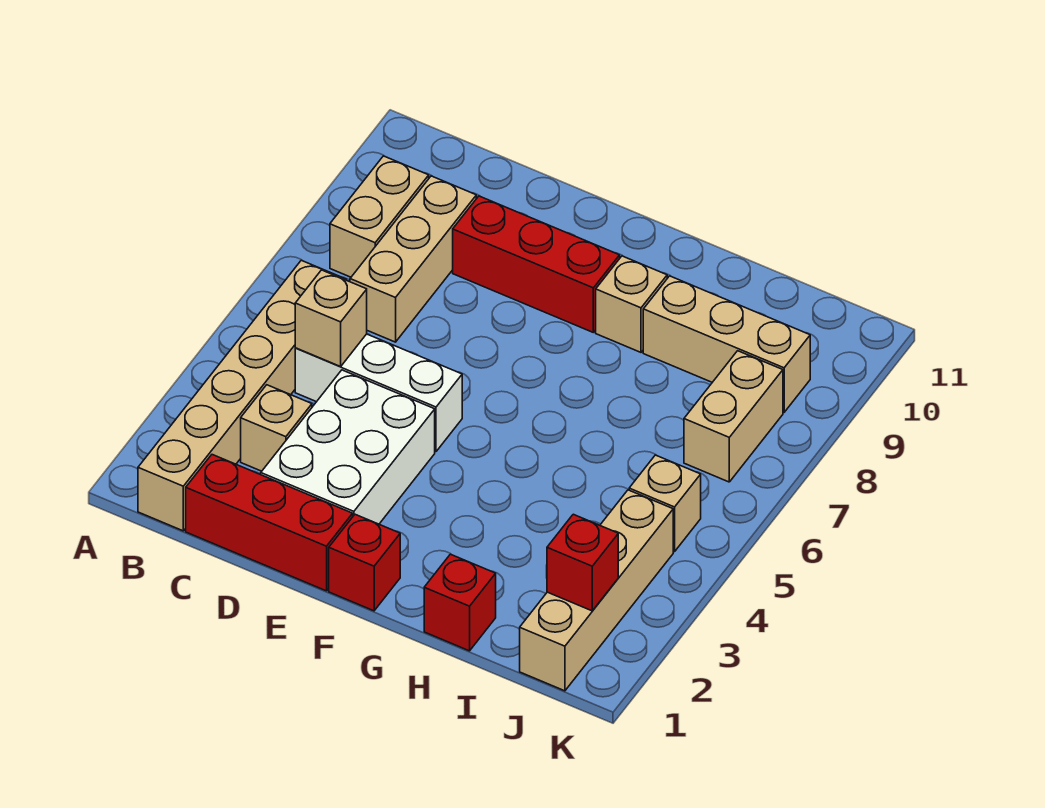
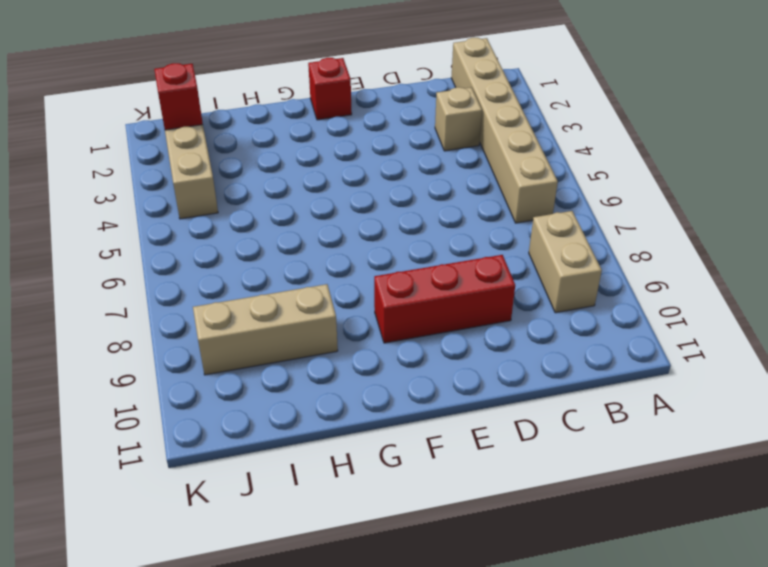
none -> red brick C1:E1 level 1
none -> white brick C5:E5 level 1
none -> tan brick C7:C9 level 1

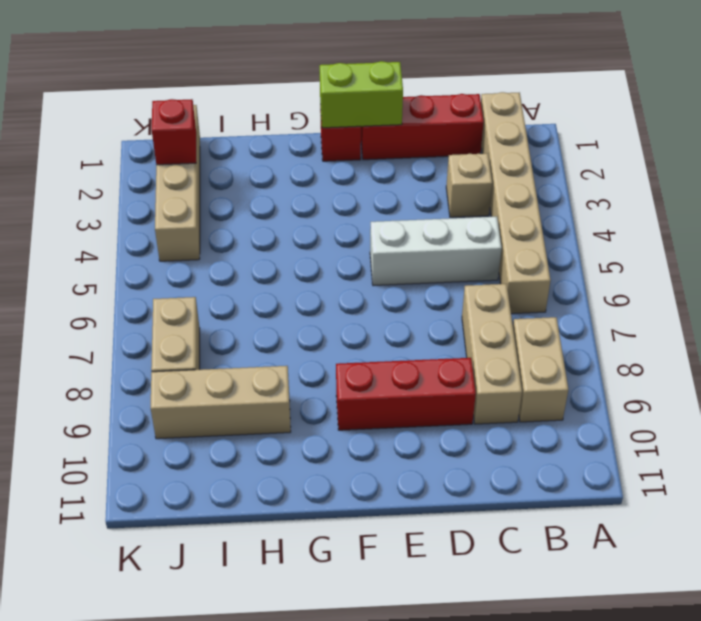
lime brick E1:F1 level 2 -> none
none -> white brick D2:E4 level 1
none -> tan brick G9 level 1
none -> red brick H1 level 1

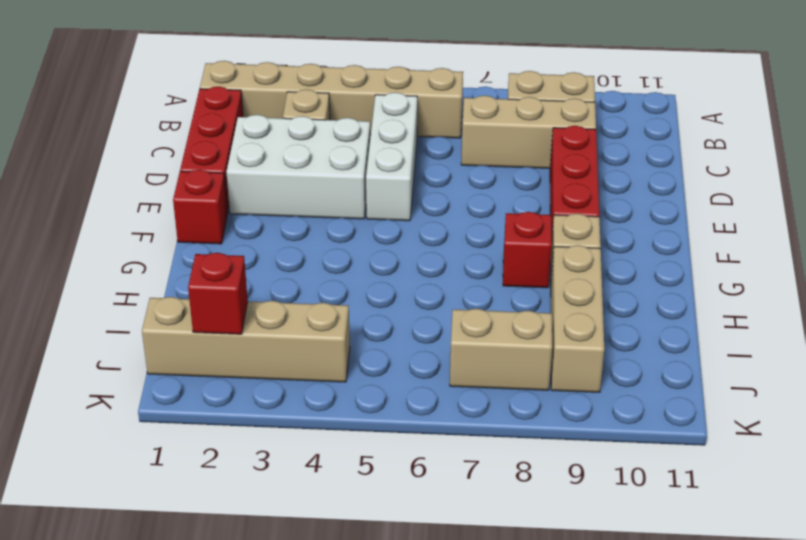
red brick G8 level 1 -> red brick H1 level 1
none -> tan brick J5 level 1
none -> tan brick C5 level 2

